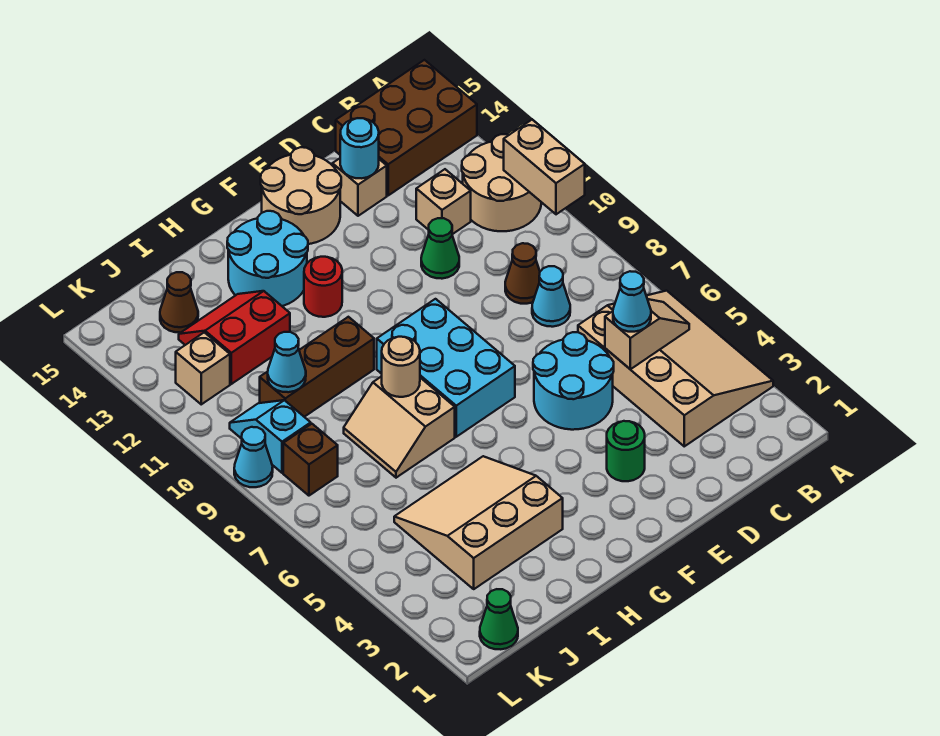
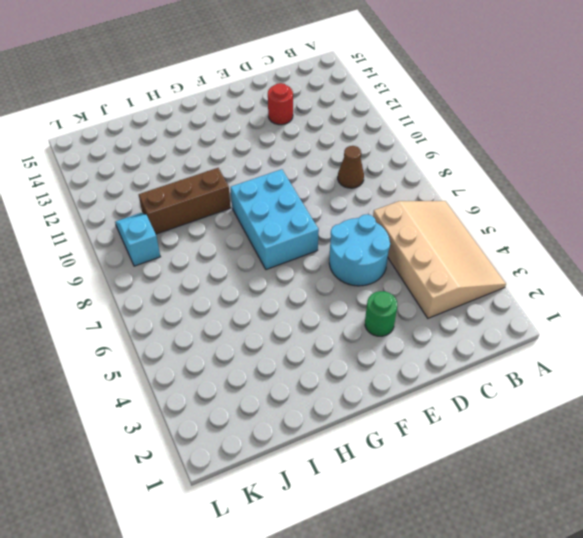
red round brick D13 level 1 -> red round brick G12 level 1
none -> tan round brick A11:B12 level 1
none -> brown brick A14:C15 level 1
none -> cyan cone C8 level 1
none -> tan brick C12 level 1

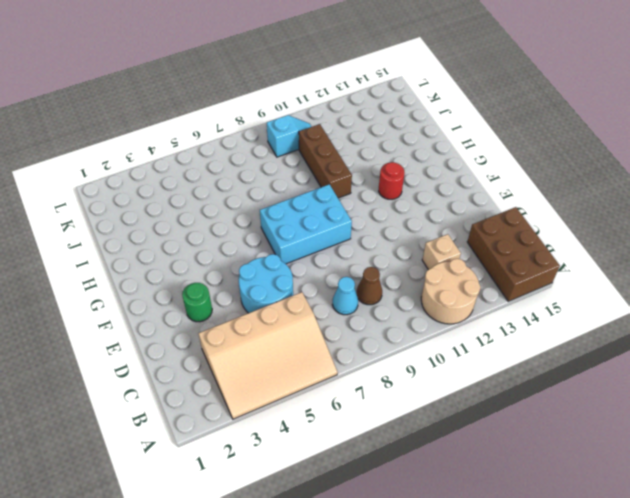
none -> green cone D11 level 1
none -> tan brick D14 level 1
none -> tan round brick E14:F15 level 1
none -> cyan round brick G13:H14 level 1

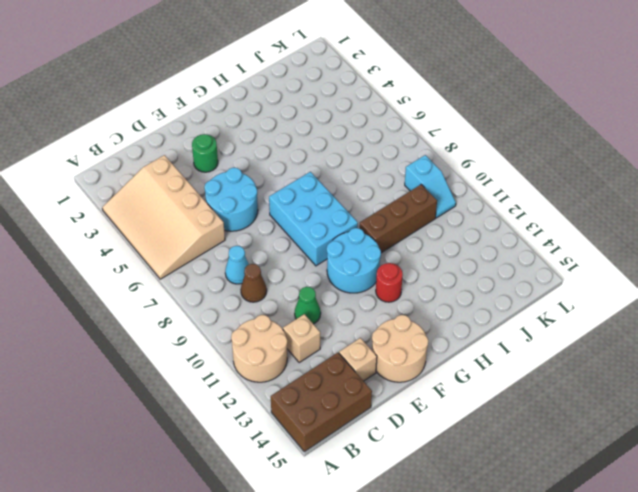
cyan round brick F10:G11 level 1 -> cyan round brick G13:H14 level 1
none -> tan slope H3:J5 level 1 top 3
none -> tan slope H7:I8 level 1 top H
none -> red slope I12:J13 level 1 top 12
none -> brown cone J14 level 1

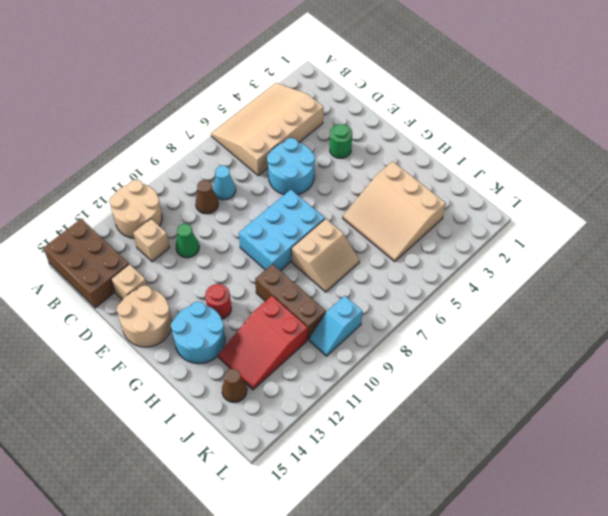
red slope I11:J13 level 1 top 11 -> red slope I12:J13 level 1 top 12
none -> green cone K1 level 1
none -> brown brick K8 level 1
none -> tan brick K12 level 1
none -> cyan cone L9 level 1

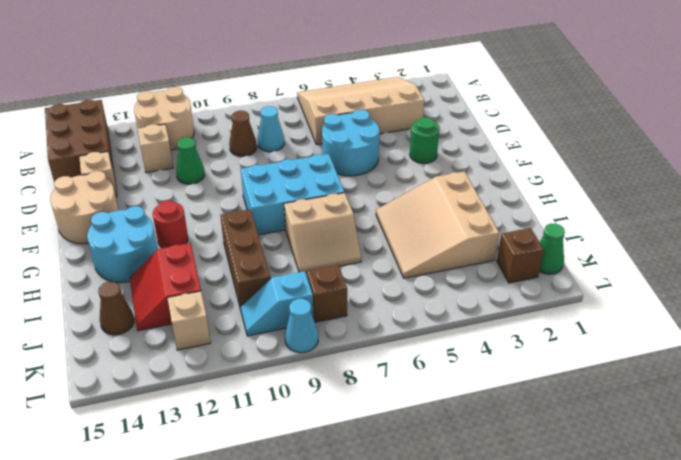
brown brick K2 level 1 -> none
none -> tan brick A10:A11 level 2
none -> tan slope B5:C5 level 2 top C
none -> cyan round brick D14 level 2
none -> tan round brick H8 level 2

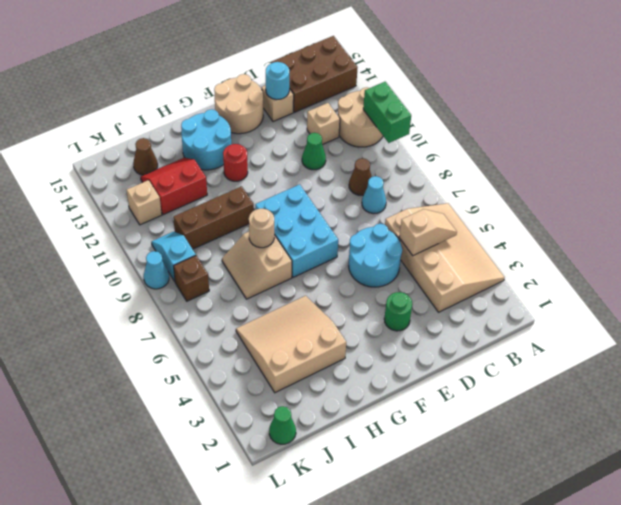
green brick A10:A11 level 2 -> tan brick A10:A11 level 2
none -> cyan cone J10 level 2
none -> cyan cone C5 level 3

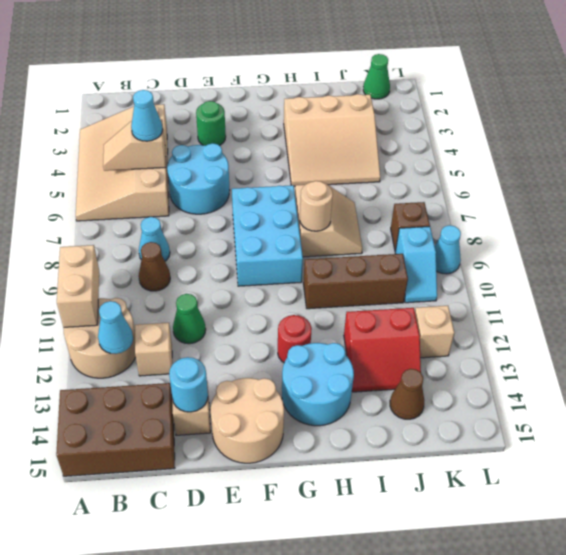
cyan cone B12 level 2 -> cyan cone J10 level 2

